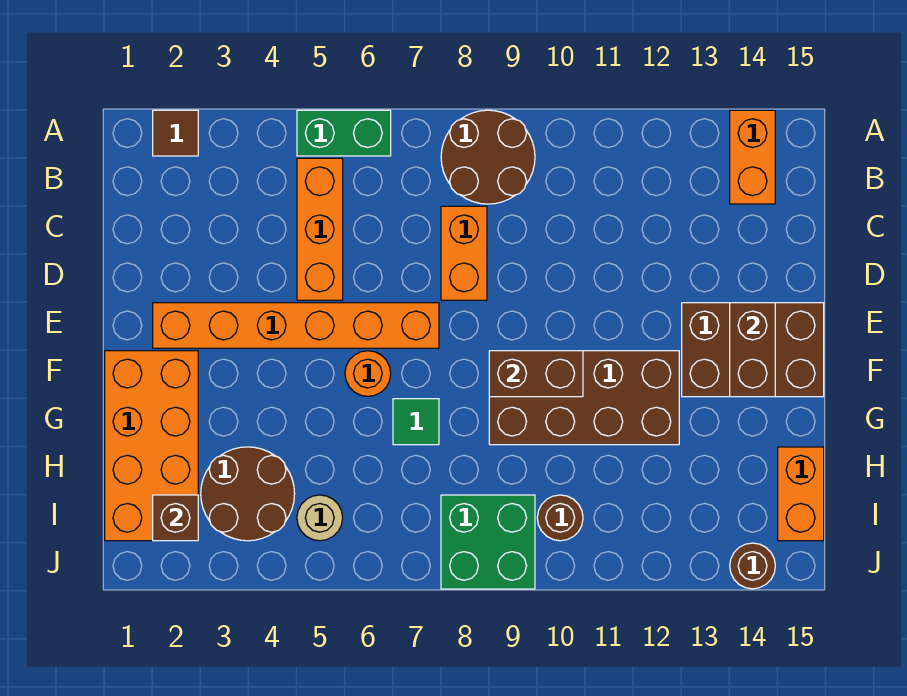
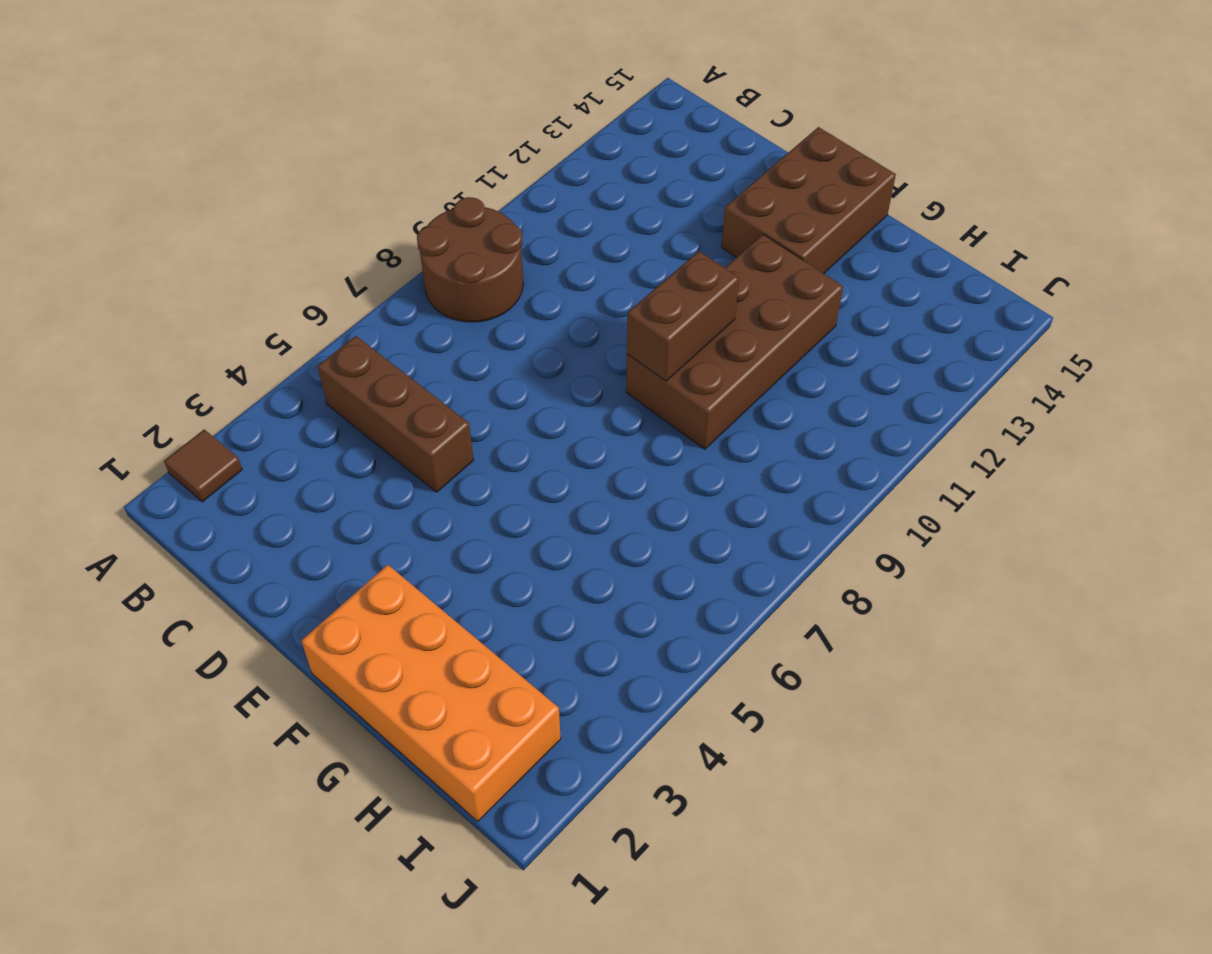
brown brick B5:D5 level 1 -> orange brick B5:D5 level 1
none -> green brick A5:A6 level 1
none -> orange brick A14:B14 level 1
none -> orange brick C8:D8 level 1

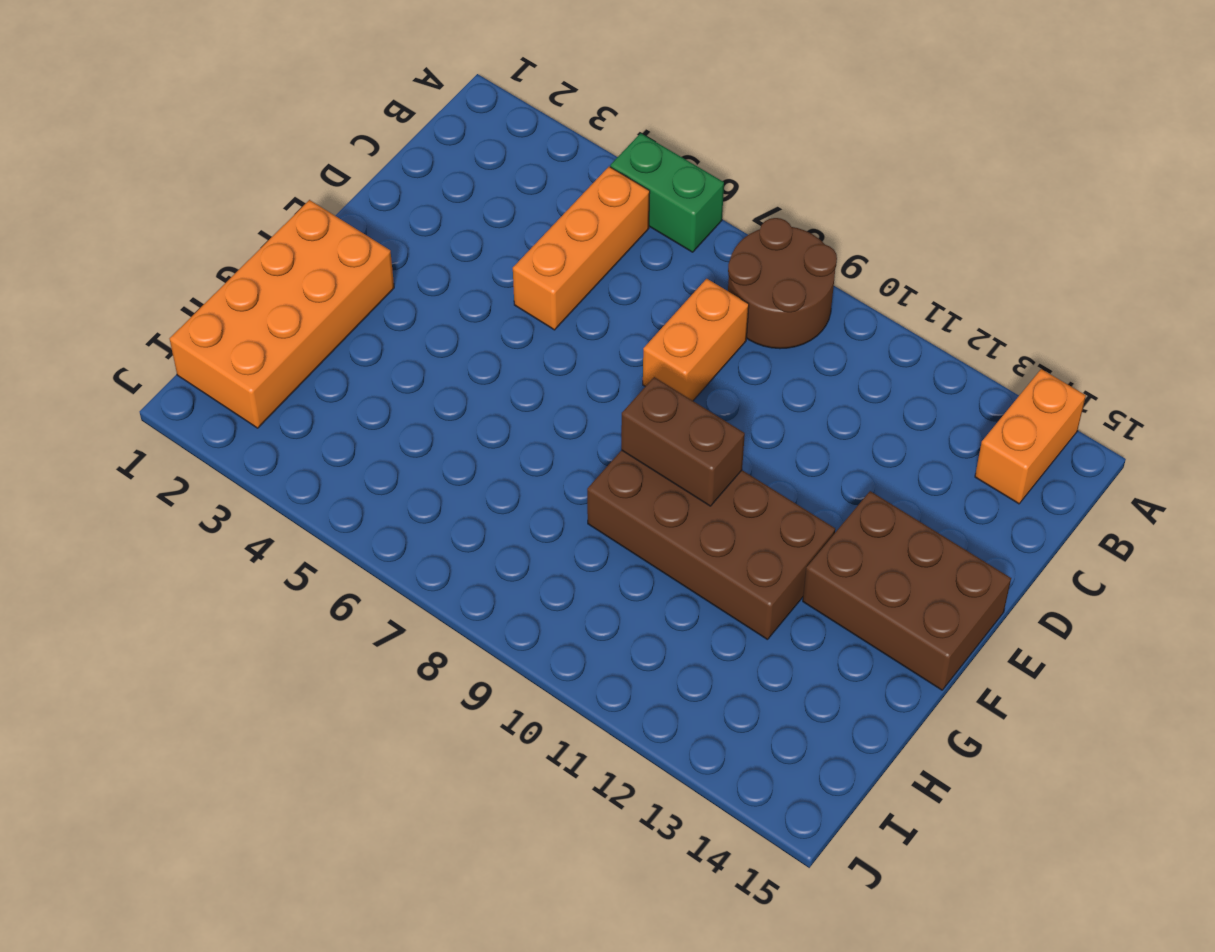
none -> brown tile A2 level 1
none -> orange brick E2:E7 level 1
none -> orange round brick F6 level 1

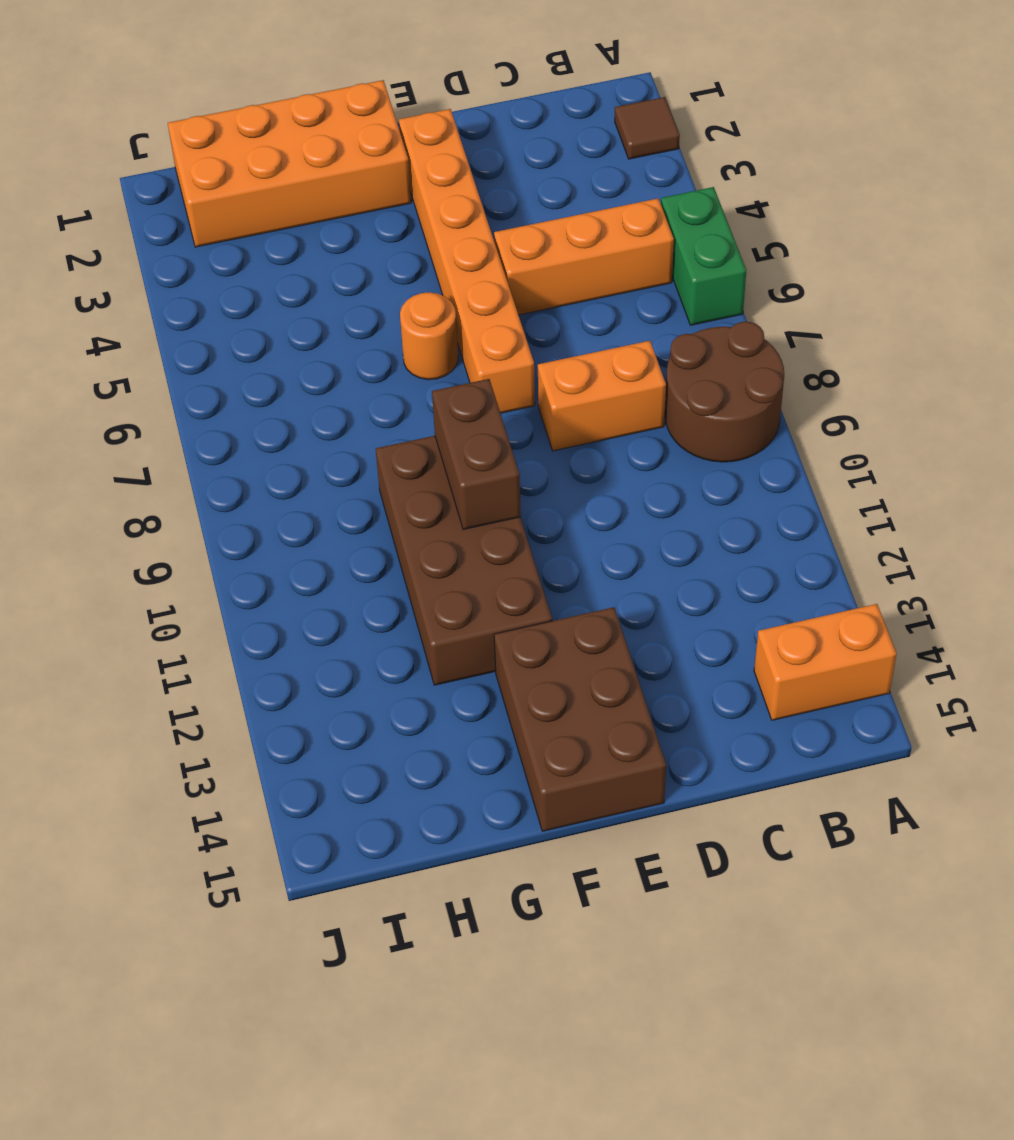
none -> green tile G7 level 1
none -> brown round brick H3:I4 level 1
none -> orange brick H15:I15 level 1

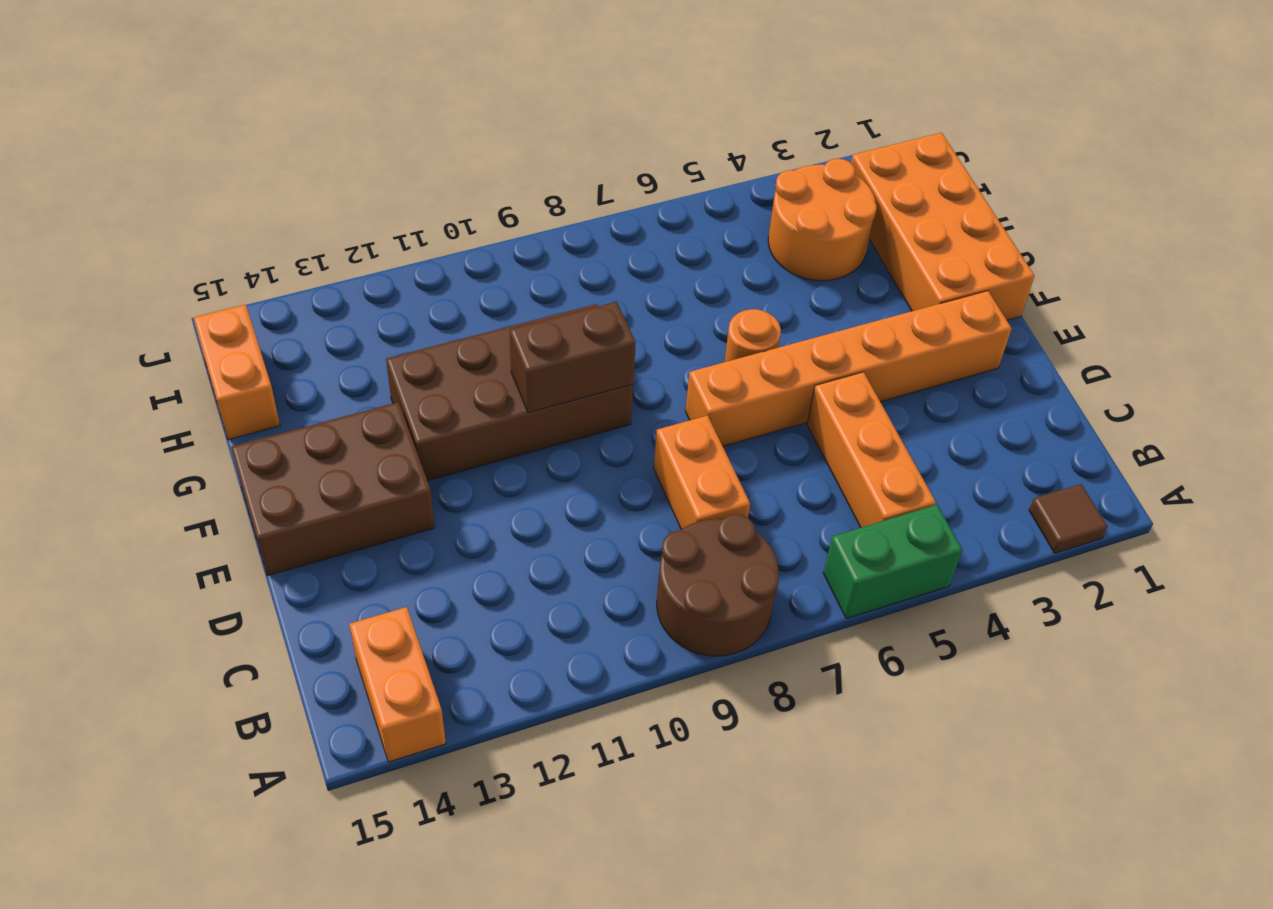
orange round brick H3:I4 level 1 -> brown round brick H3:I4 level 1
none -> green tile G7 level 1
none -> tan round brick I5 level 1
none -> green brick I8:J9 level 1

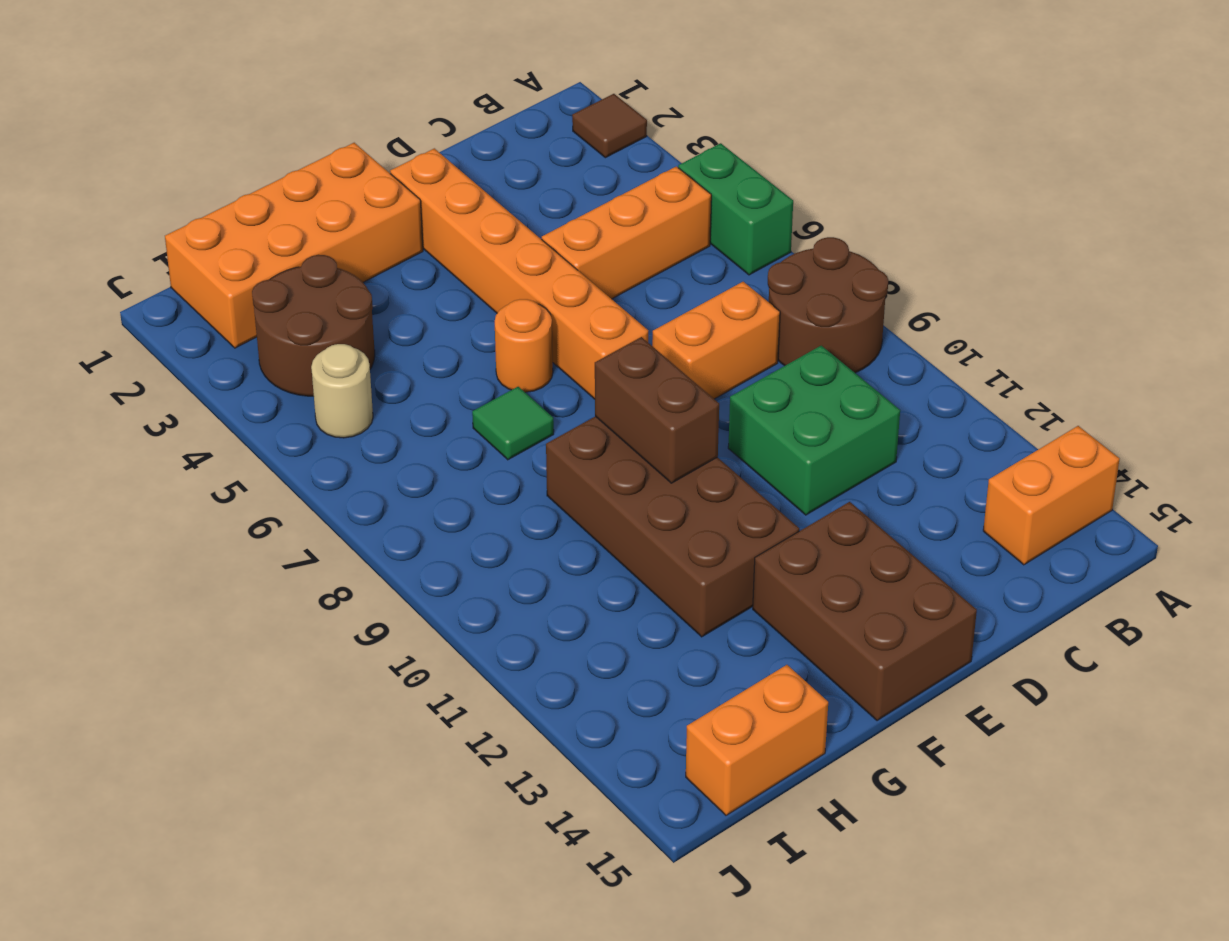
green brick C10:D11 level 1 -> green brick I8:J9 level 1
none -> brown round brick I10 level 1
none -> brown round brick J14 level 1
none -> brown brick E14:F14 level 2

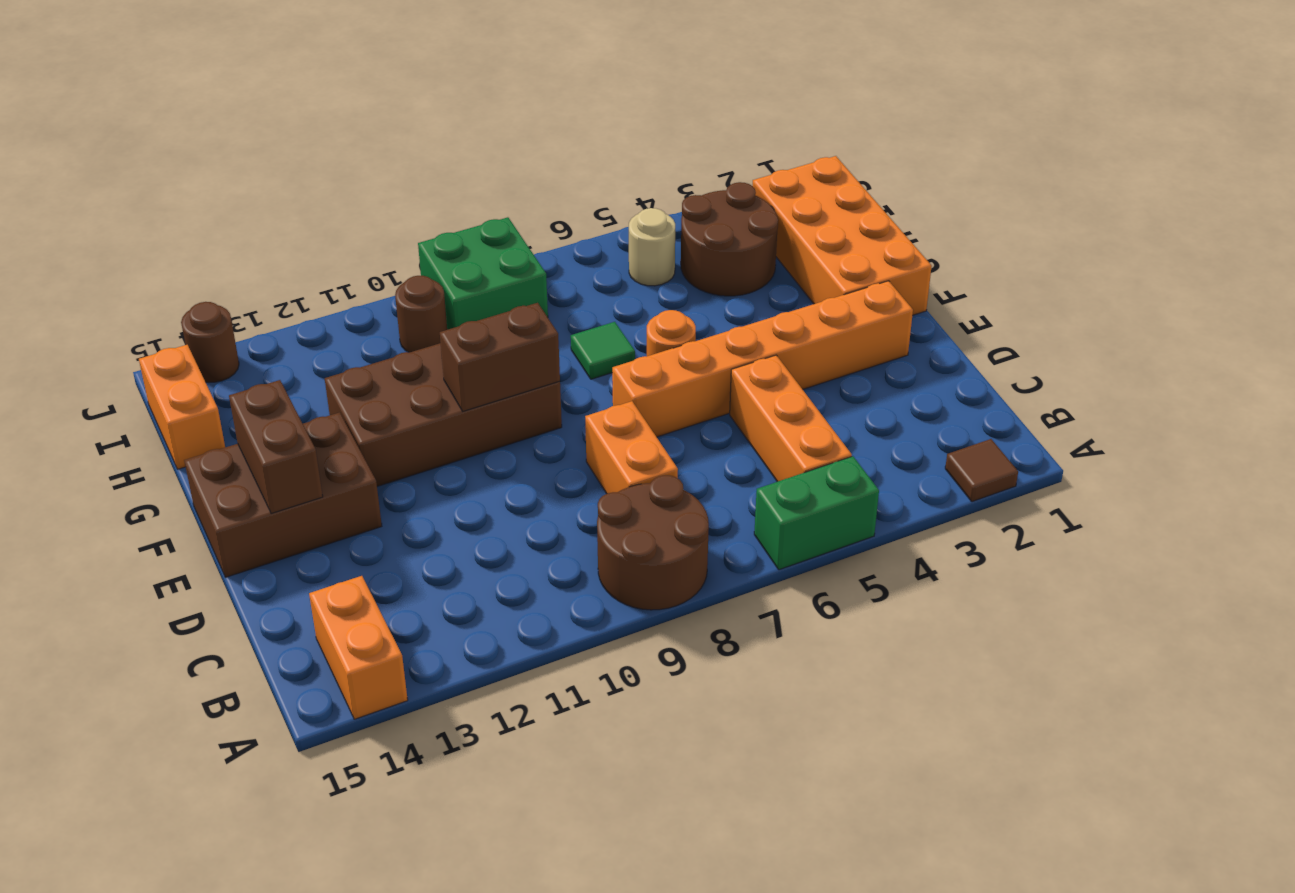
none -> brown brick I2 level 2

